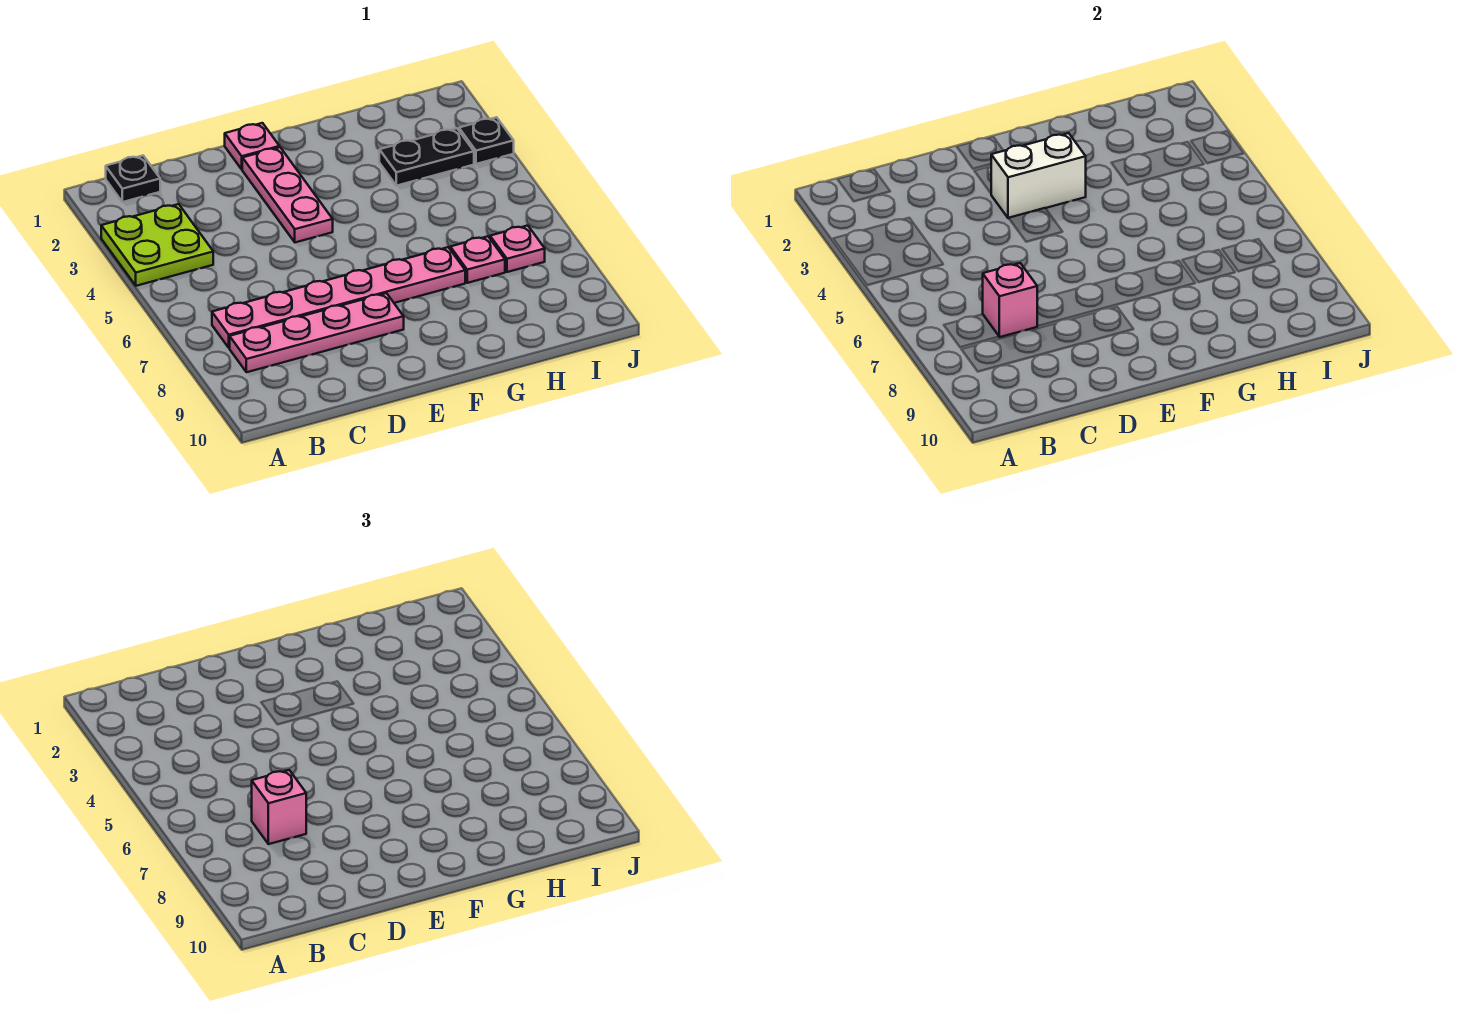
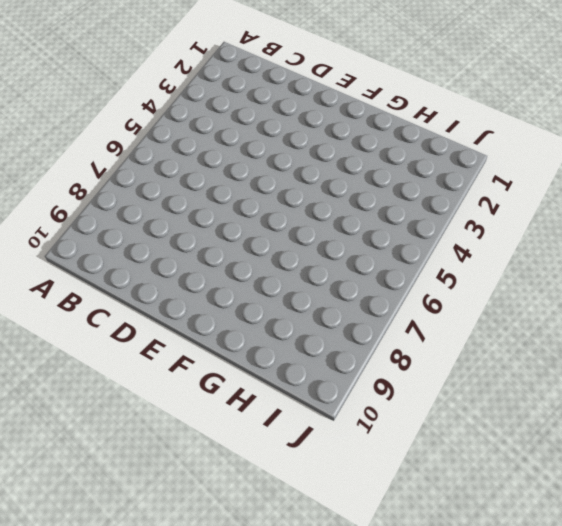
none -> lime plate A3:B4 level 1
none -> black plate B1 level 1
none -> pink plate B7:G7 level 1

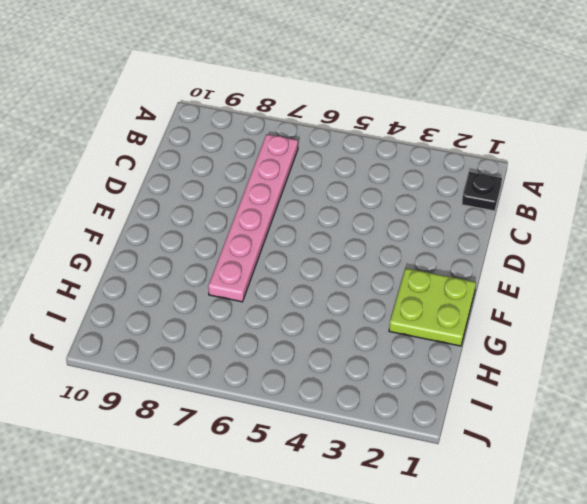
lime plate F1:G2 level 1 -> lime plate A3:B4 level 1
none -> pink plate B8:E8 level 1
none -> pink plate E1 level 1
none -> pink plate E2:E4 level 1

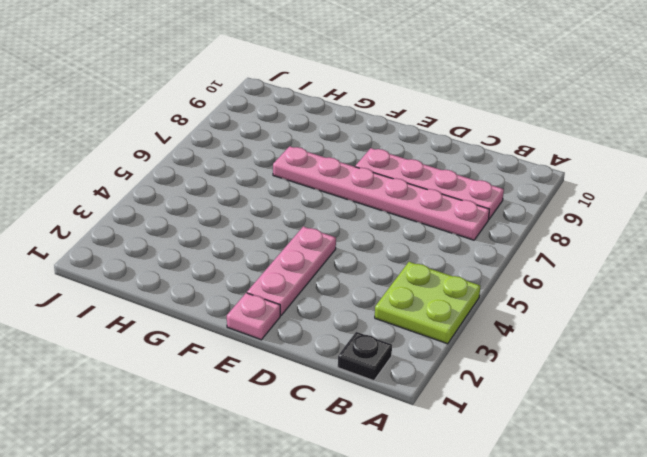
none -> black plate H3:I3 level 1
none -> pink plate H7 level 1
none -> pink plate I7 level 1

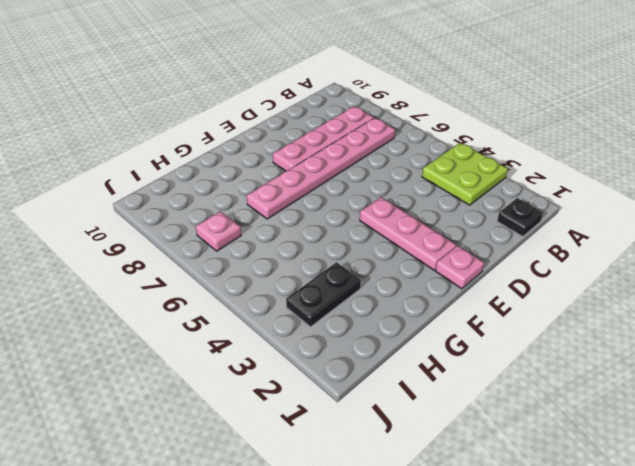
none -> pink plate H7 level 1
none -> black plate J3 level 1
none -> pink brick C7 level 2

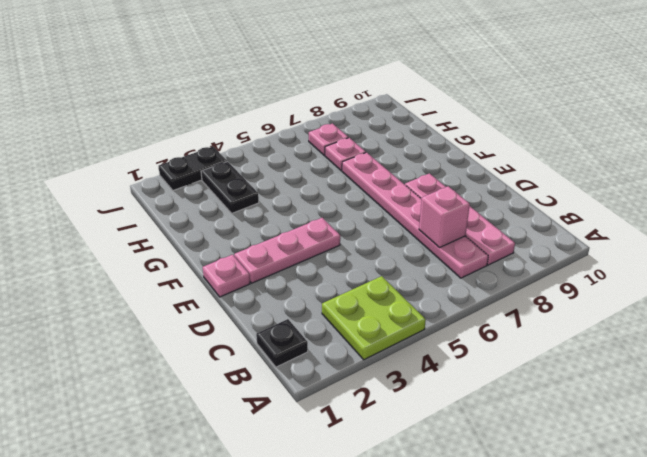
black plate J2:J3 level 1 -> black plate J3 level 1
none -> white brick E3:F3 level 2
none -> pink brick C7 level 3

